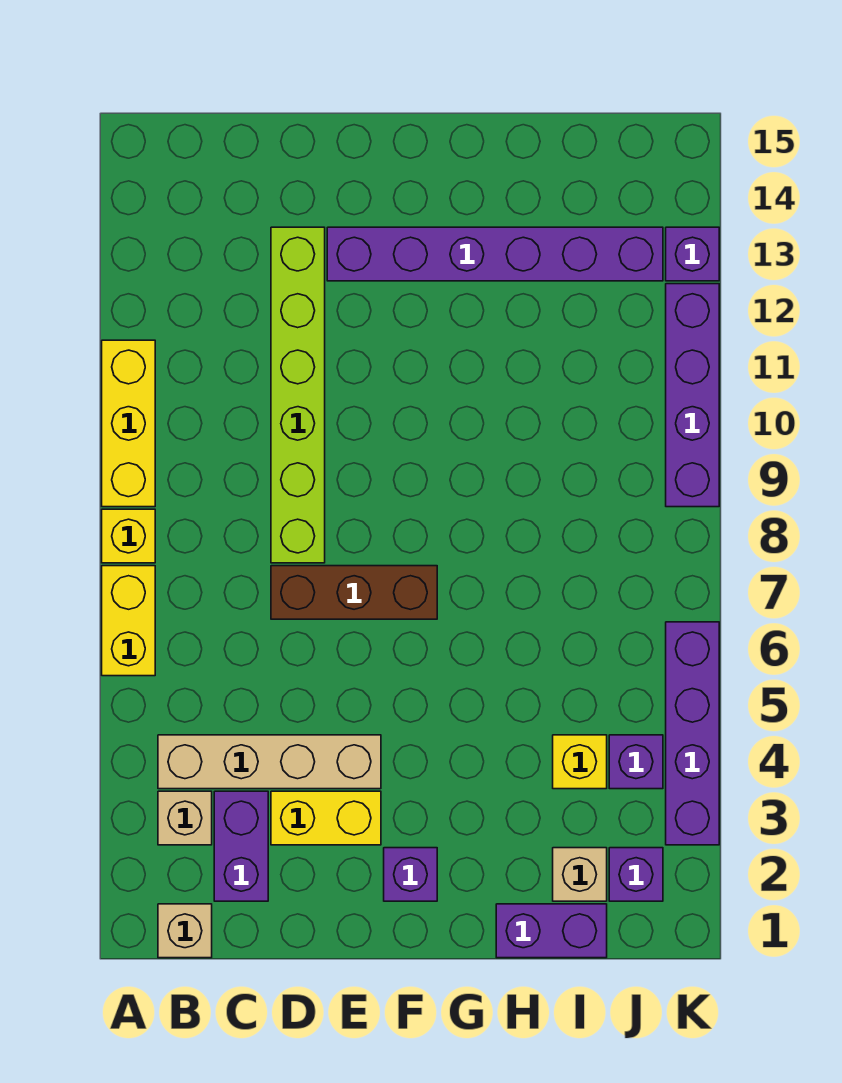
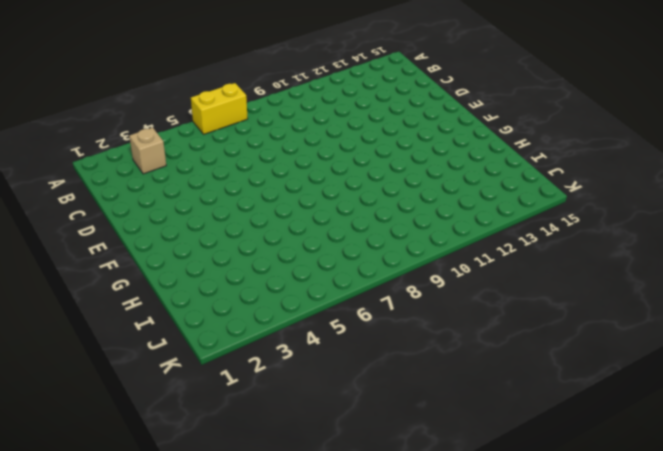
none -> yellow brick A8 level 1
none -> yellow brick A9:A11 level 1
none -> tan brick B1 level 1

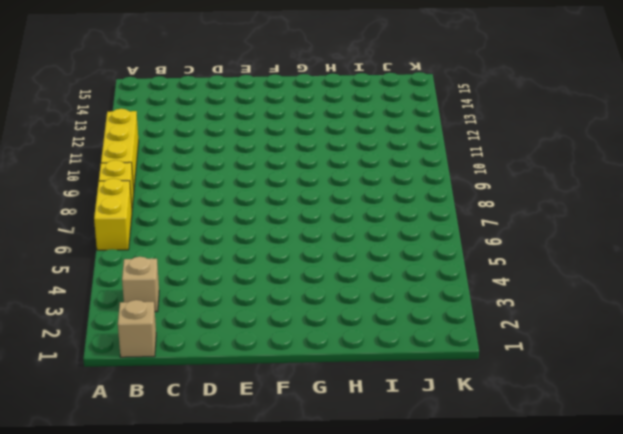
none -> tan brick B4:E4 level 1
none -> purple brick C2:C3 level 1
none -> yellow brick D3:E3 level 1

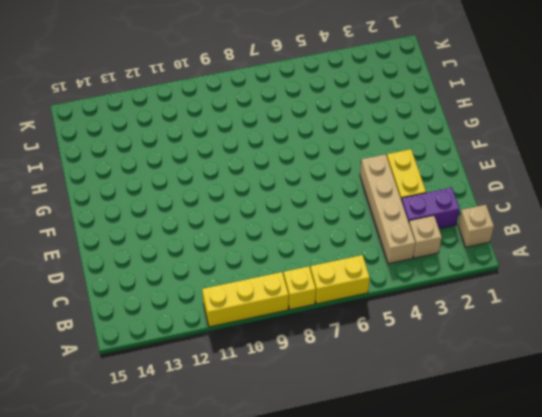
none -> brown brick D7:F7 level 1
none -> lime brick D8:D13 level 1
none -> purple brick E13:J13 level 1

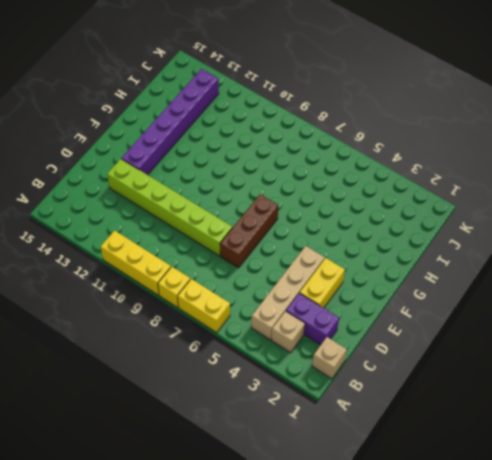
none -> purple brick F2 level 1
none -> purple brick H1:I1 level 1
none -> tan brick I2 level 1

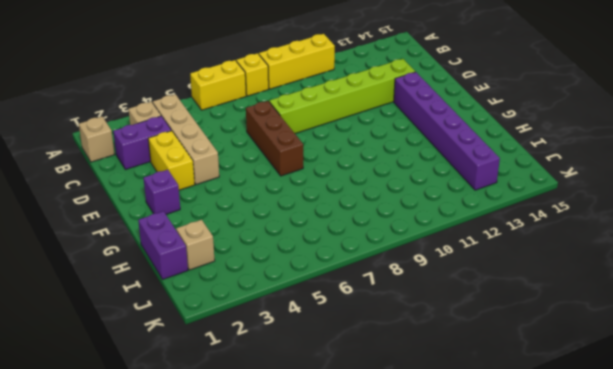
none -> yellow brick I4 level 1
none -> purple brick J2 level 1
none -> purple brick J4 level 1

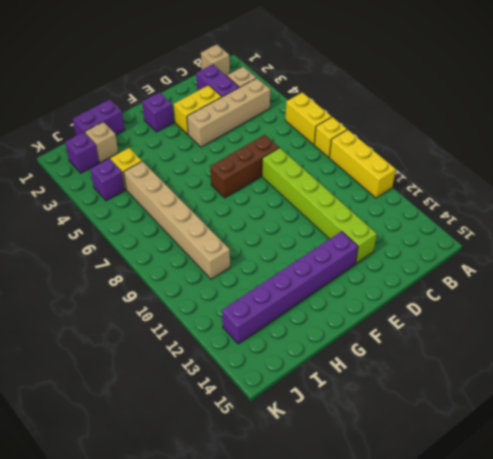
tan brick I5:I10 level 1 -> none
none -> purple brick K3:K6 level 1
none -> purple brick K9:K12 level 1
none -> purple brick K13 level 1

